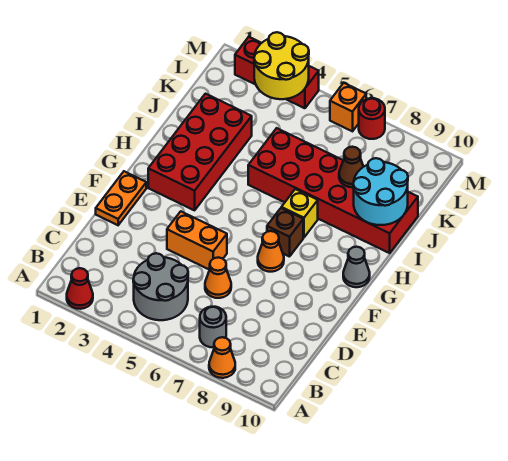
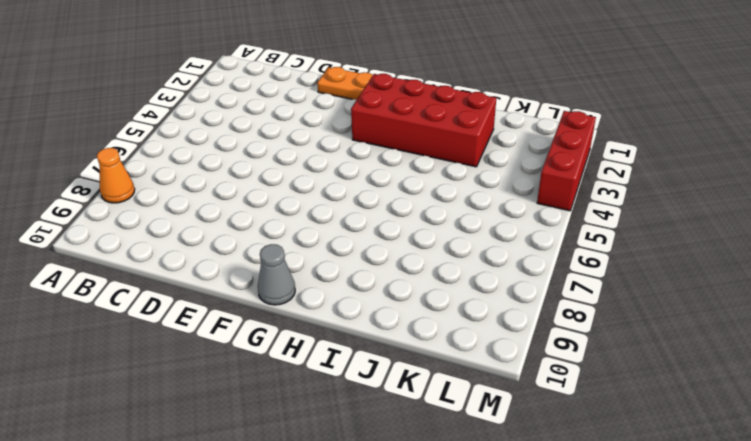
none -> red cone A2 level 1
none -> grey round brick B4:C5 level 1
none -> grey round brick B7 level 1

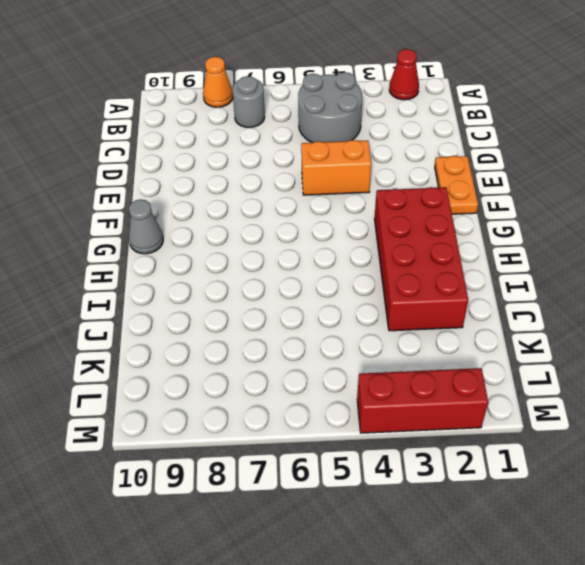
none -> orange cone D6 level 1
none -> orange cone F7 level 1
none -> brown brick G7 level 1

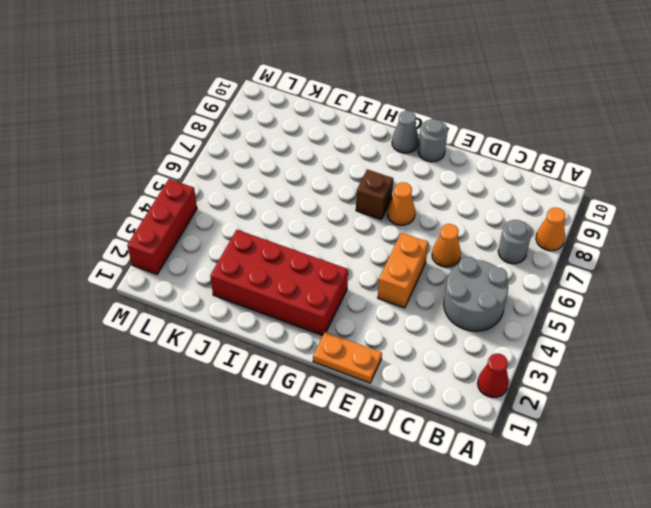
grey round brick F10 level 1 -> none
none -> yellow brick H7 level 1
none -> red brick I5:J10 level 1
none -> orange brick M6 level 1

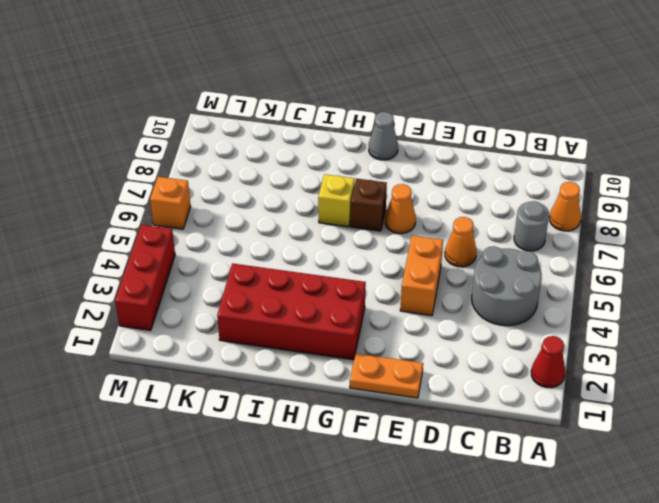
none -> red brick I5:J10 level 1
none -> red round brick M7 level 1
none -> cyan round brick I9:J10 level 2

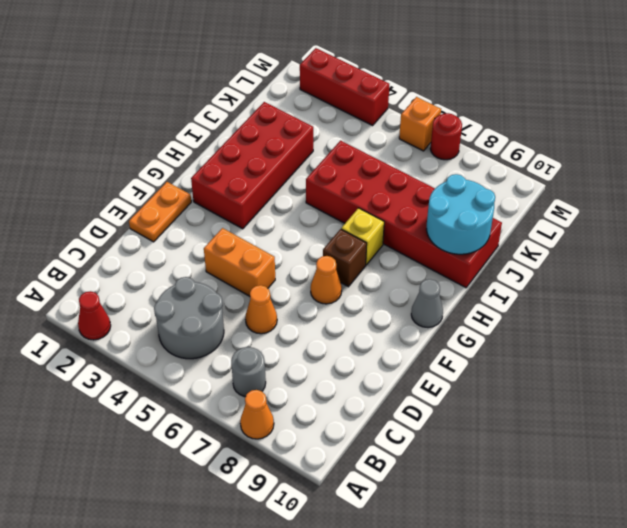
none -> brown cone J8 level 2
none -> yellow round brick L3:M4 level 2

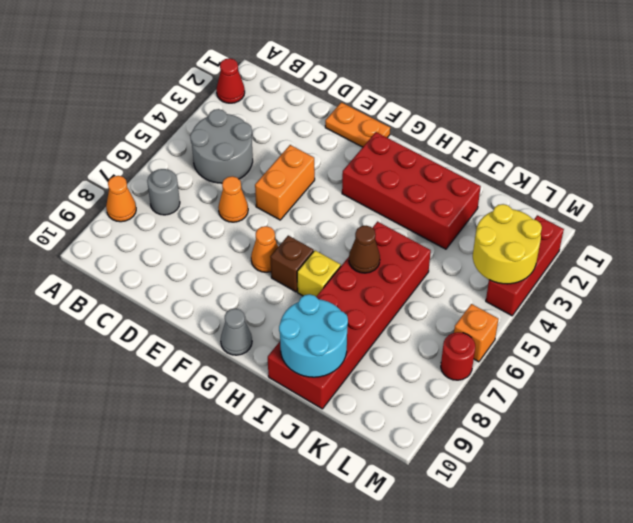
brown cone I6 level 2 -> brown cone J8 level 2

